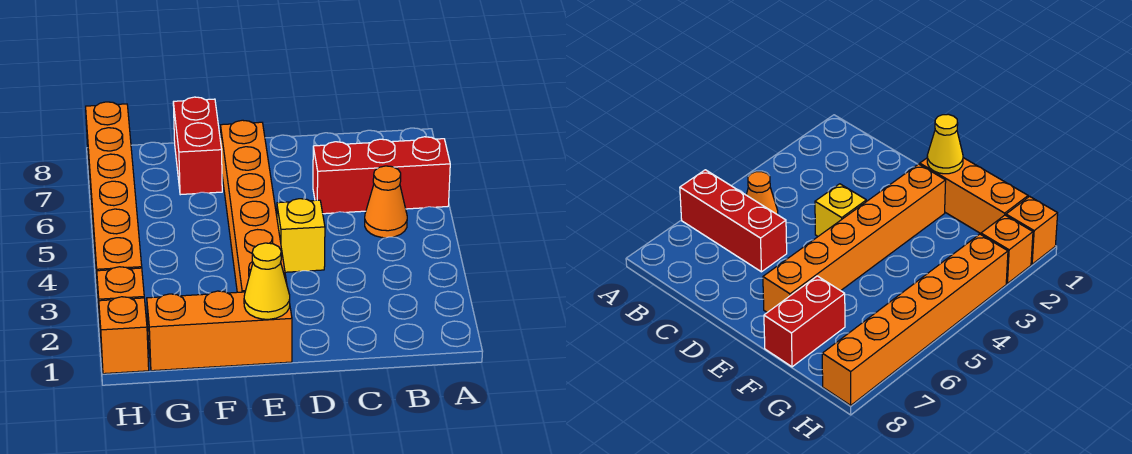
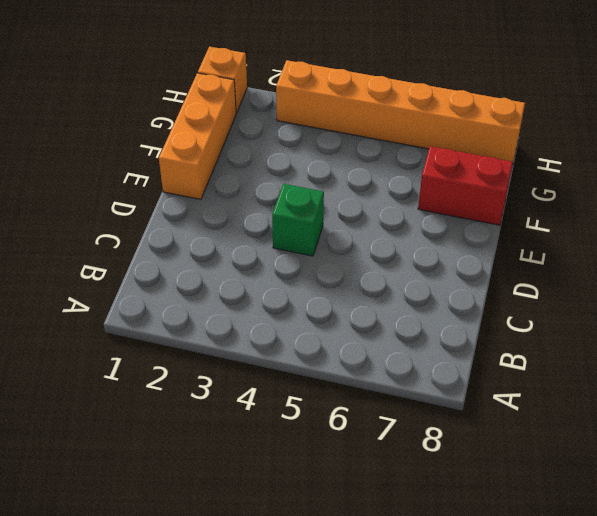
green brick D4 level 1 -> yellow brick D4 level 1
none -> red brick A6:C6 level 1
none -> orange cone B5 level 1

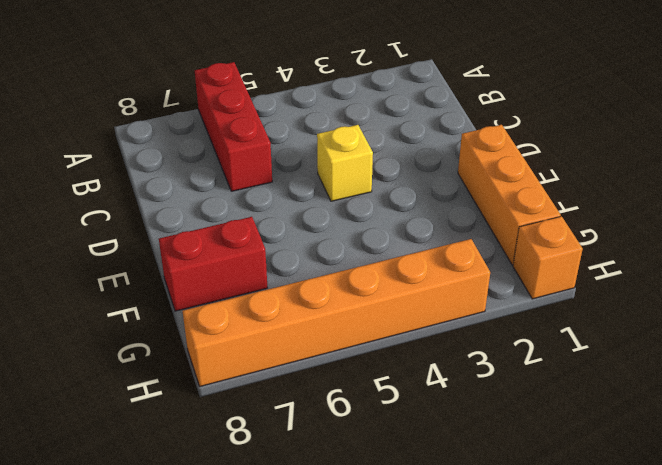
none -> orange cone B5 level 1
none -> orange brick E2:E7 level 1

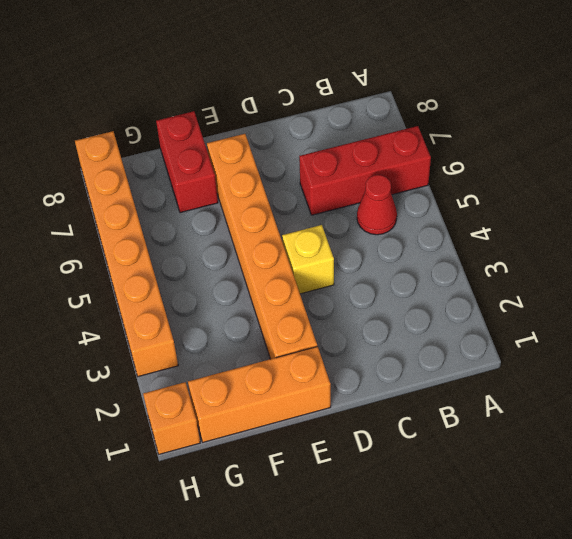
red cone B5 level 1 -> orange cone B5 level 1
none -> orange brick H2 level 1
none -> yellow cone E1 level 2

